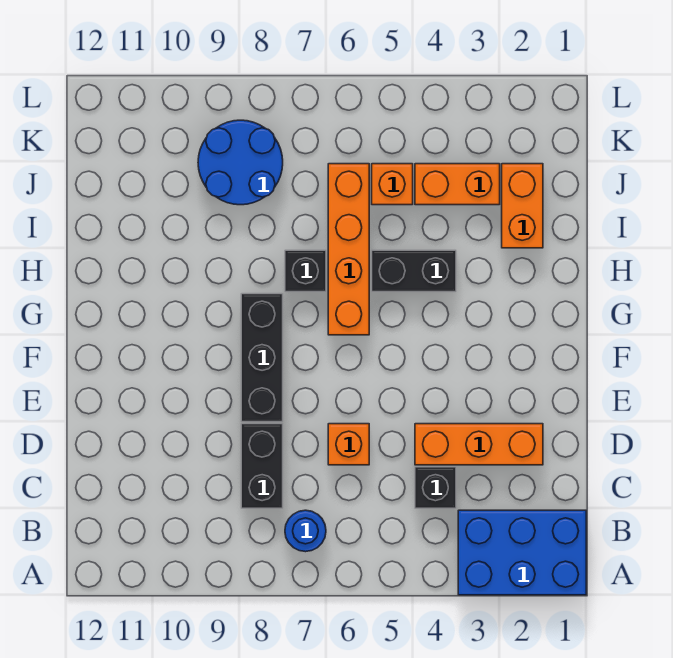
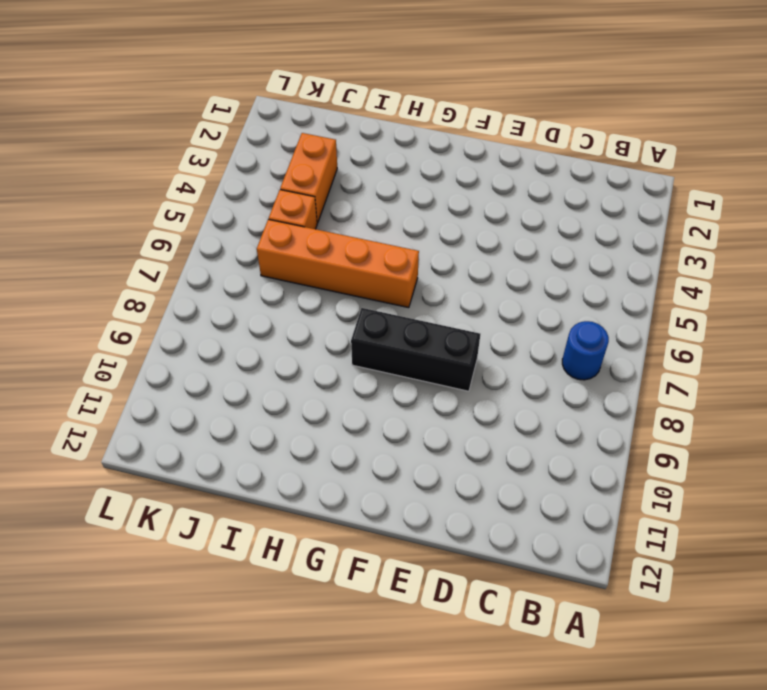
none -> blue brick A1:B3 level 1
none -> black brick C4 level 1
none -> black brick C8:D8 level 1

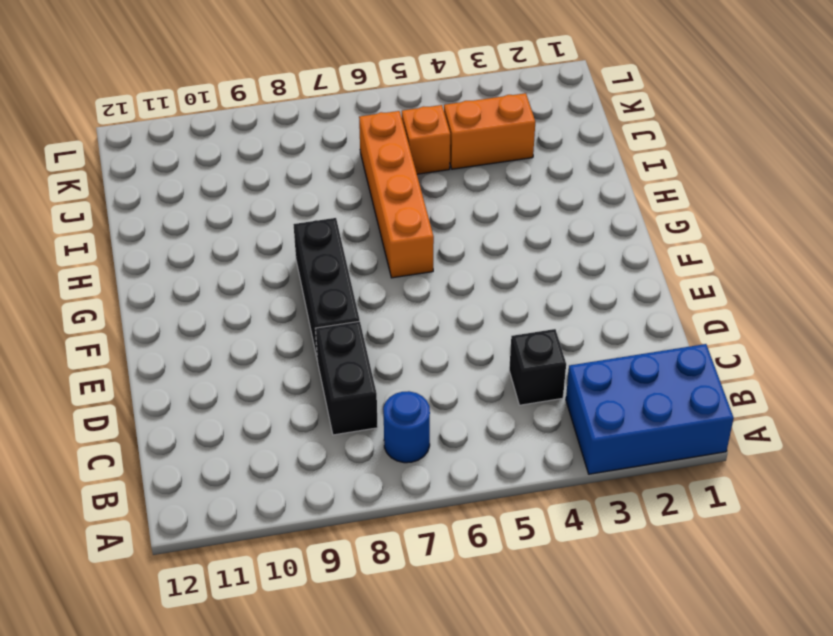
none -> orange brick D2:D4 level 1
none -> orange brick D6 level 1
none -> black brick H4:H5 level 1

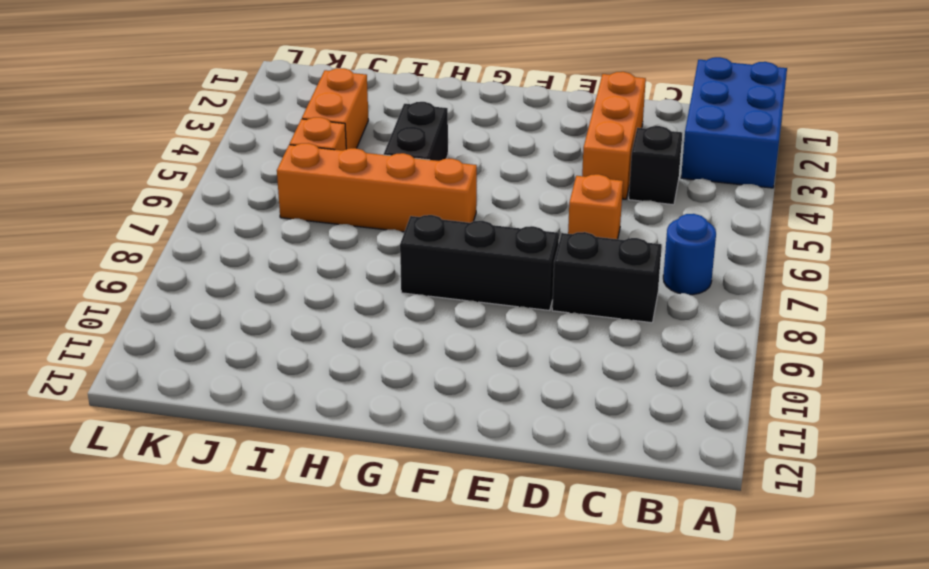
none -> black brick H7 level 1
none -> orange brick I2:J2 level 1
none -> blue round brick J8:K9 level 1

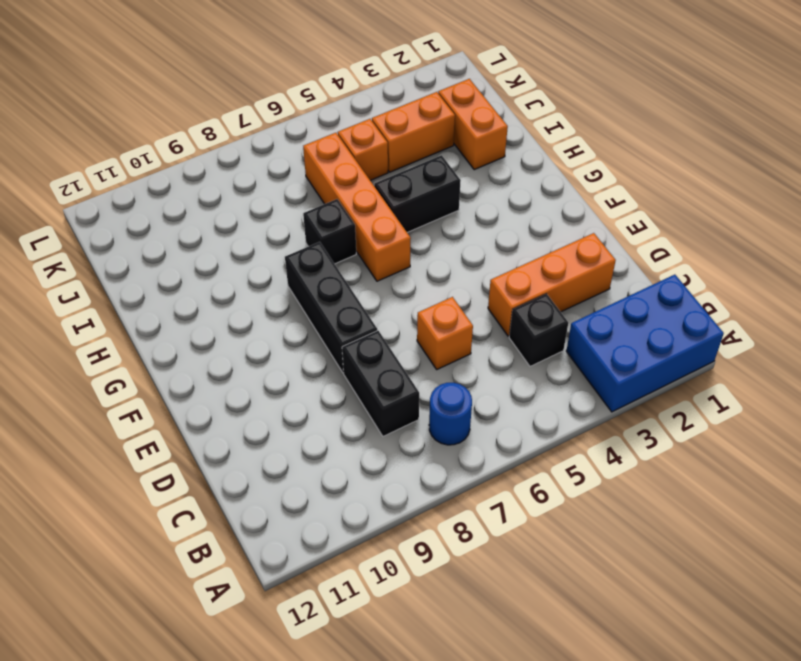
none -> blue round brick J8:K9 level 1

